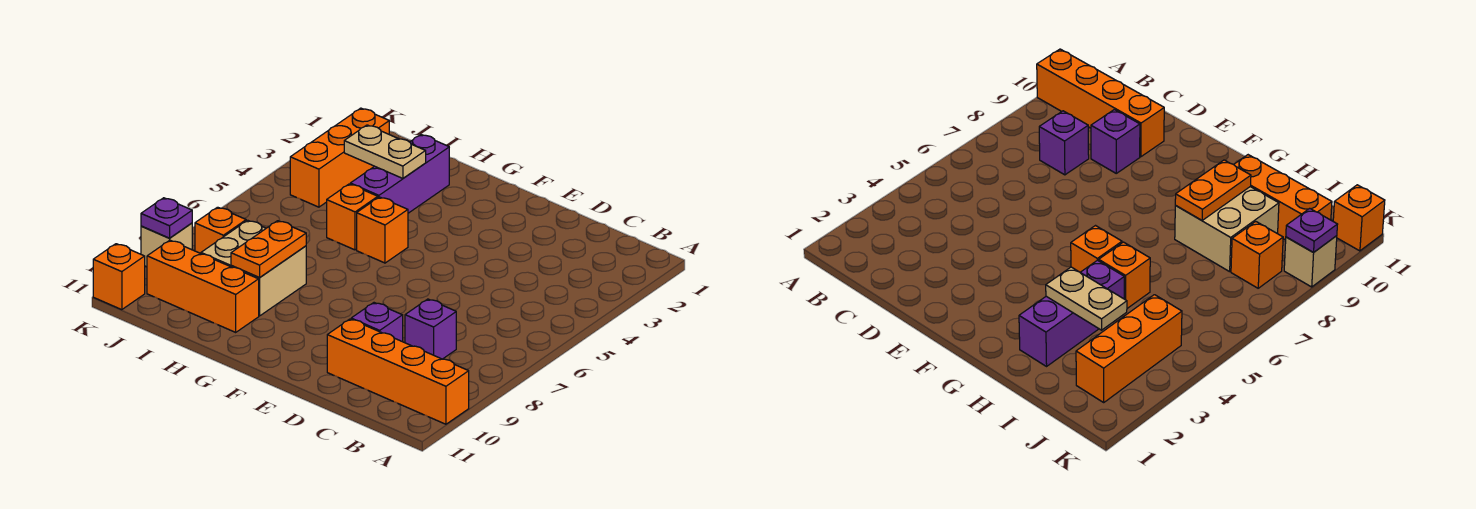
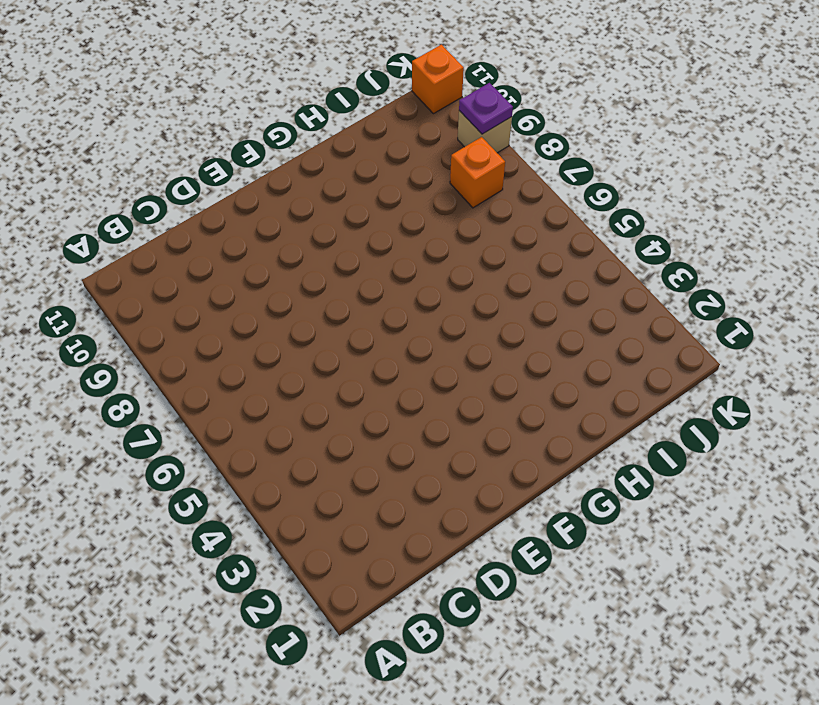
none -> orange brick A10:D10 level 1
none -> purple brick C8 level 1
none -> purple brick D9 level 1

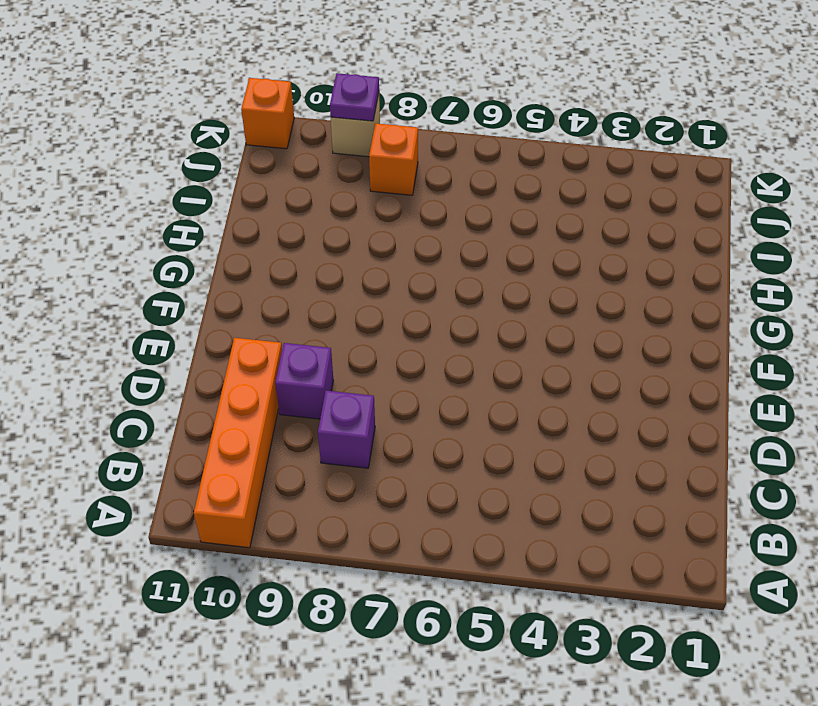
none -> orange brick G5 level 1
none -> purple brick H2:H4 level 1
none -> orange brick H5 level 1

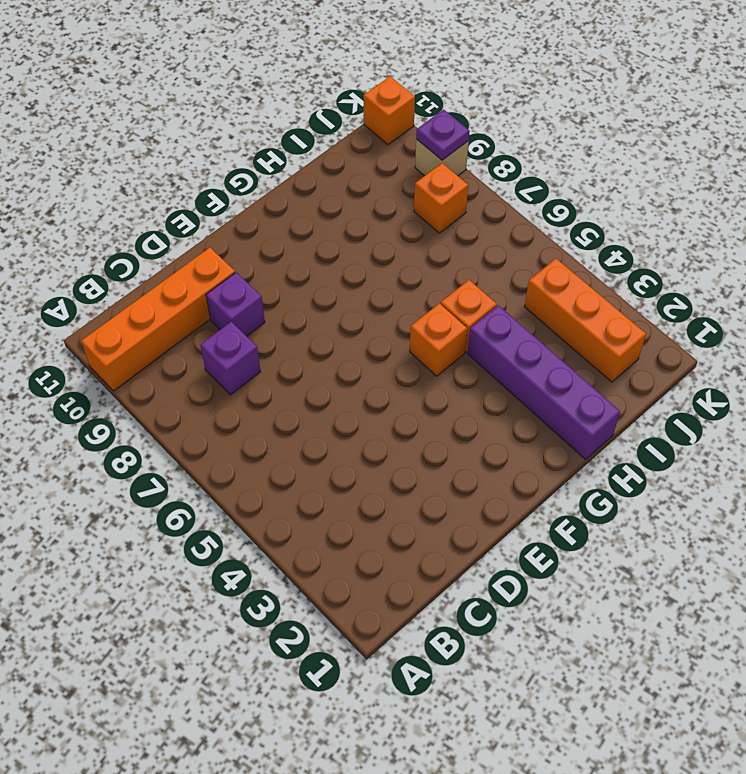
purple brick H1:H4 level 1 -> purple brick H2:H4 level 1
none -> tan brick H8:I9 level 1
none -> orange brick H10:J10 level 1
none -> tan plate H3:I3 level 2

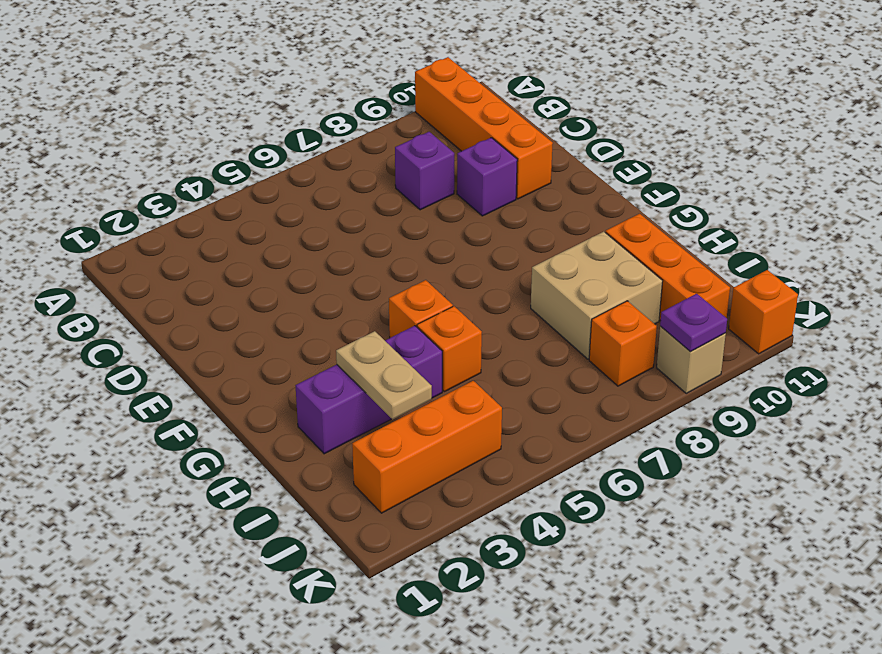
none -> orange plate H8:H9 level 2

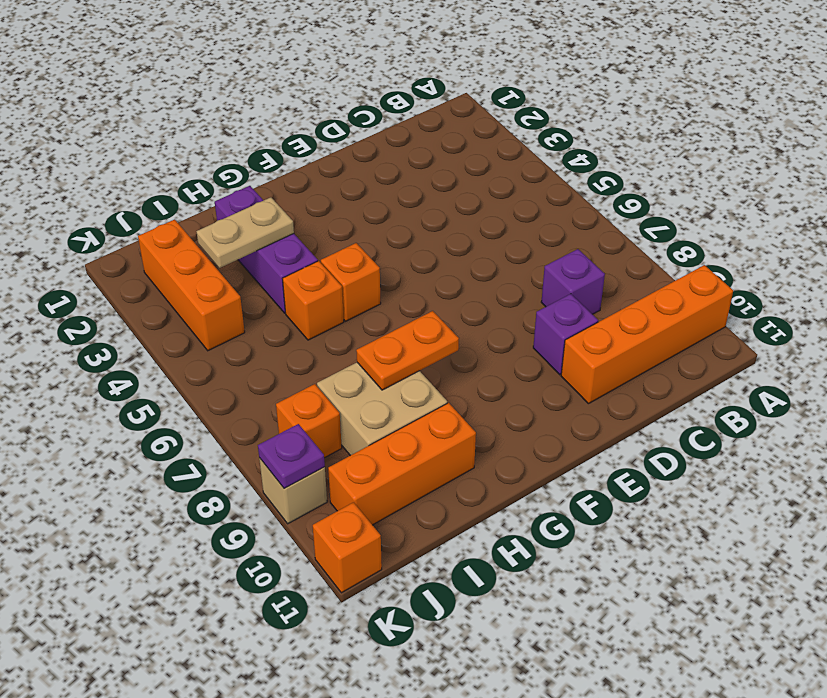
orange plate G8:H8 level 2 -> orange plate H8:H9 level 2

